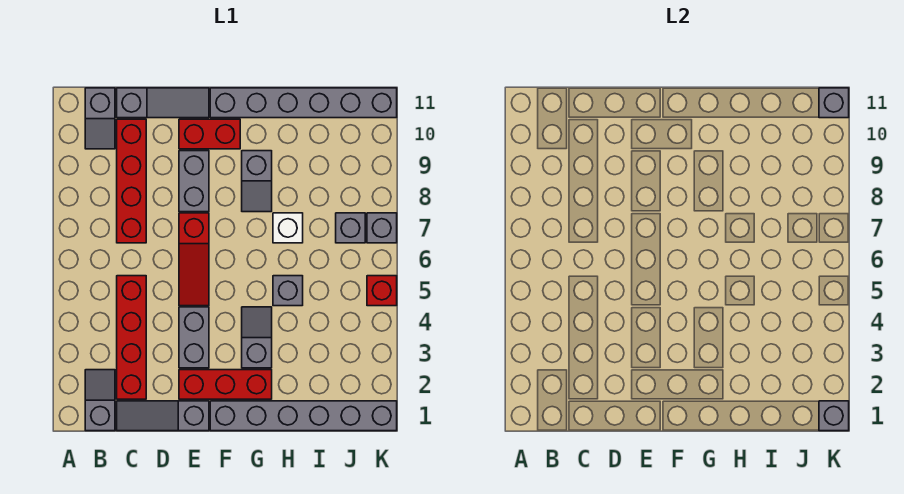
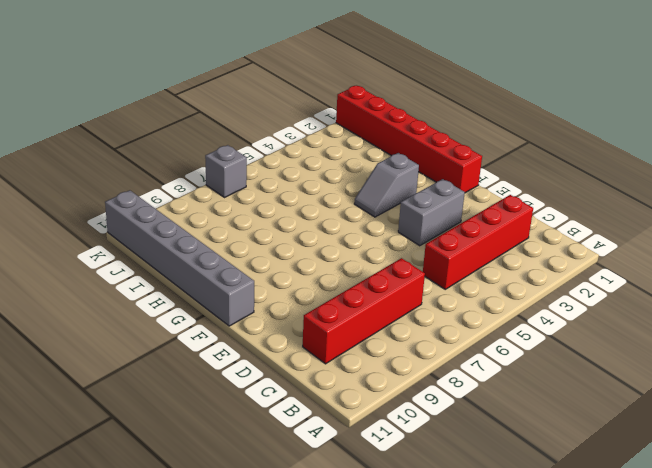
red brick F1:K1 level 1 -> grey brick F1:K1 level 1
none -> grey slope B1:B2 level 1 top 1
none -> grey slope B10:B11 level 1 top 11
none -> grey slope C1:E1 level 1 top E

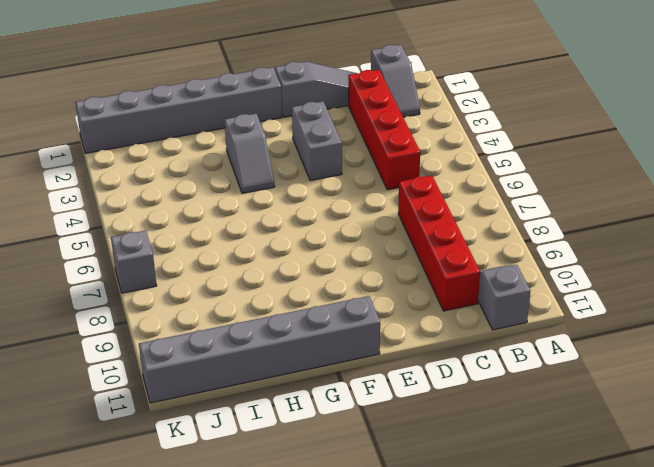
none -> grey slope C11:E11 level 1 top C
none -> red brick E2:G2 level 1
none -> red slope E5:E7 level 1 top 7

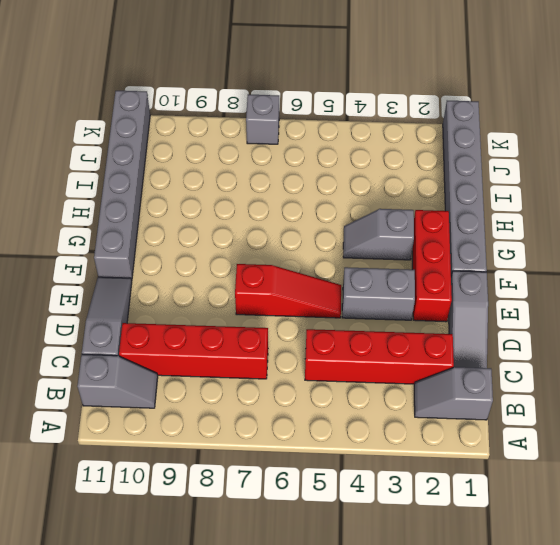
none -> grey brick E8:E9 level 1
none -> red brick E10:F10 level 1
none -> grey slope G8:G9 level 1 top 9

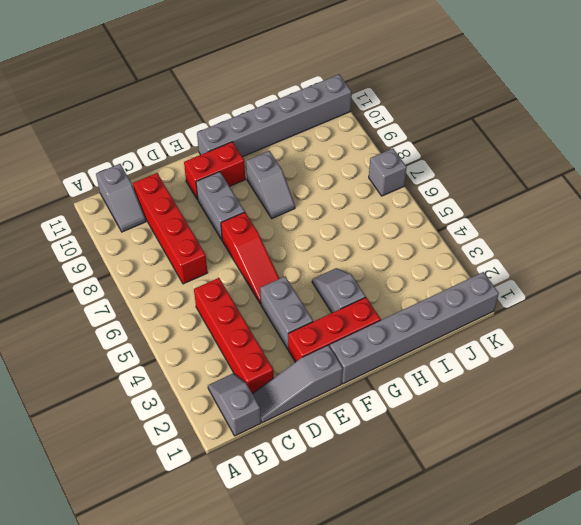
none -> grey slope C11:E11 level 1 top C
none -> grey brick H5 level 1
none -> white brick H7 level 1

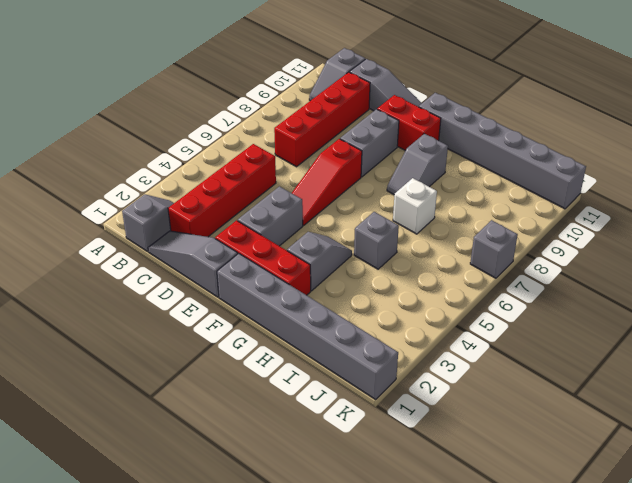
none -> grey brick J7 level 1
none -> red brick K5 level 1
none -> grey brick K1 level 2

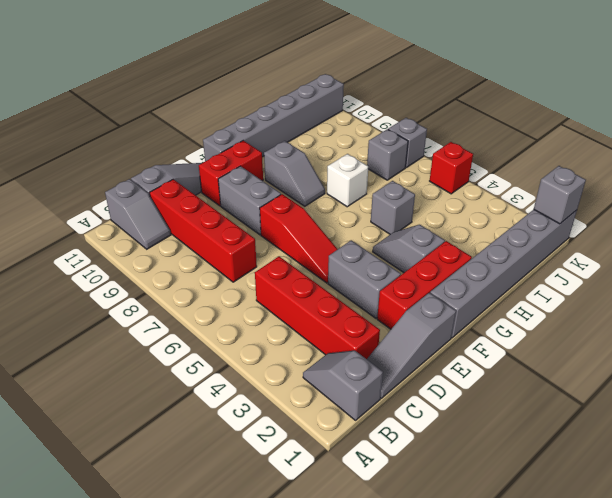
none -> grey brick K11 level 2

